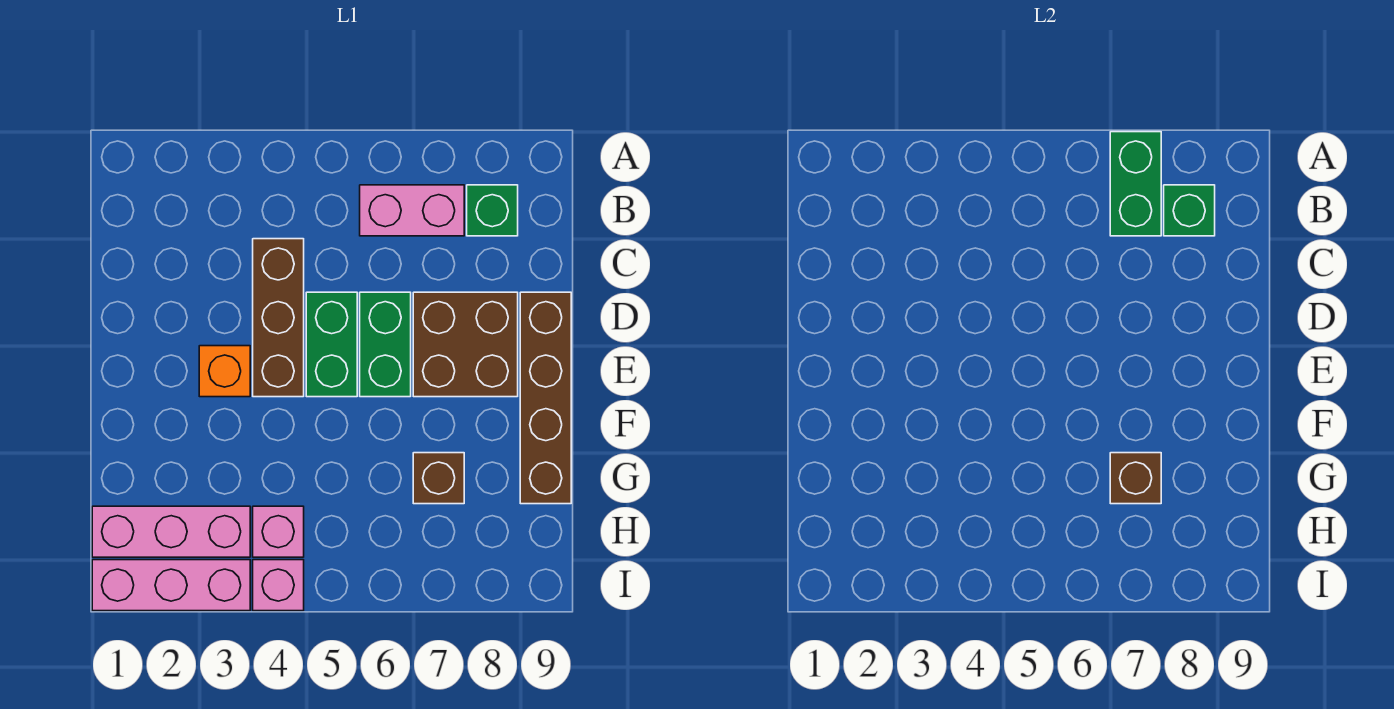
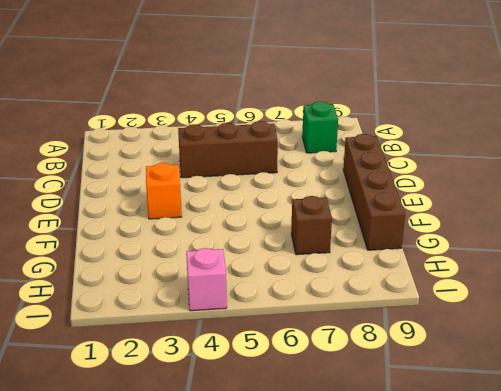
brown brick C4:C6 level 1 -> brown brick C4:E4 level 1
none -> pink brick B6:B7 level 1
none -> green brick D5:E5 level 1
none -> green brick D6:E6 level 1

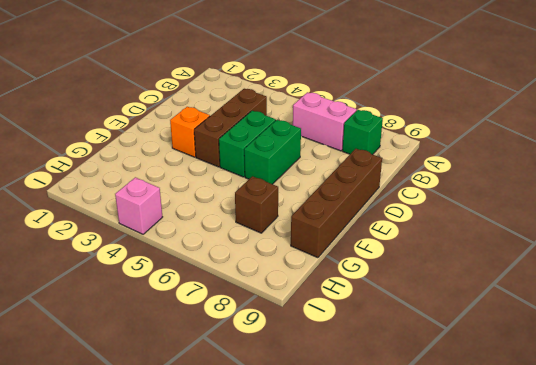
none -> brown brick D7:E8 level 1
none -> pink brick H1:H3 level 1
none -> pink brick H4 level 1

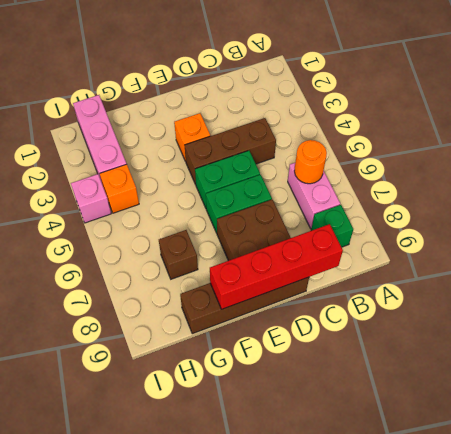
orange round brick B6 level 2 -> none
red brick C9:F9 level 2 -> none
orange brick H4 level 1 -> pink brick H4 level 1
none -> pink brick I1:I3 level 1
none -> green brick A7:B7 level 2
none -> green brick B8 level 2

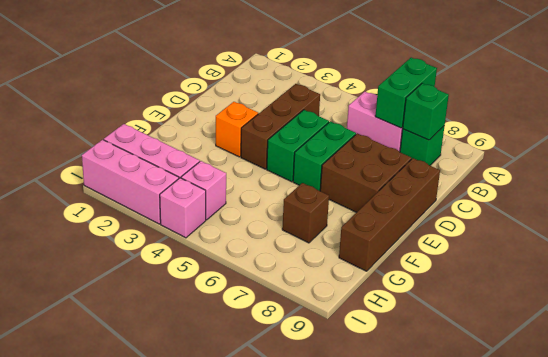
none -> brown brick G7 level 2

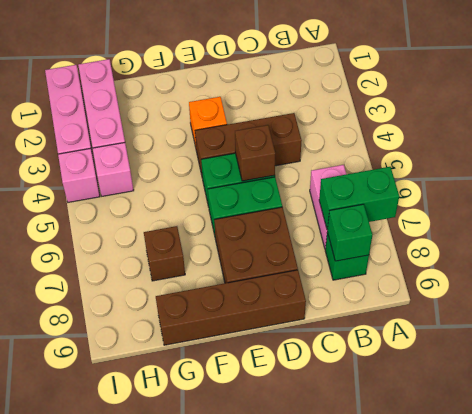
brown brick D5 level 2 -> brown brick G7 level 2

